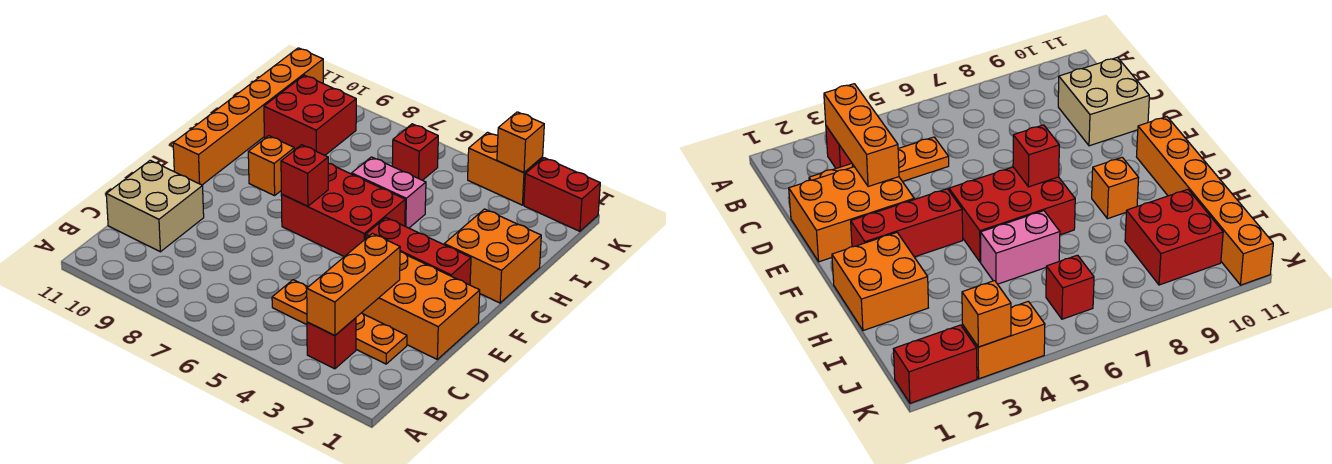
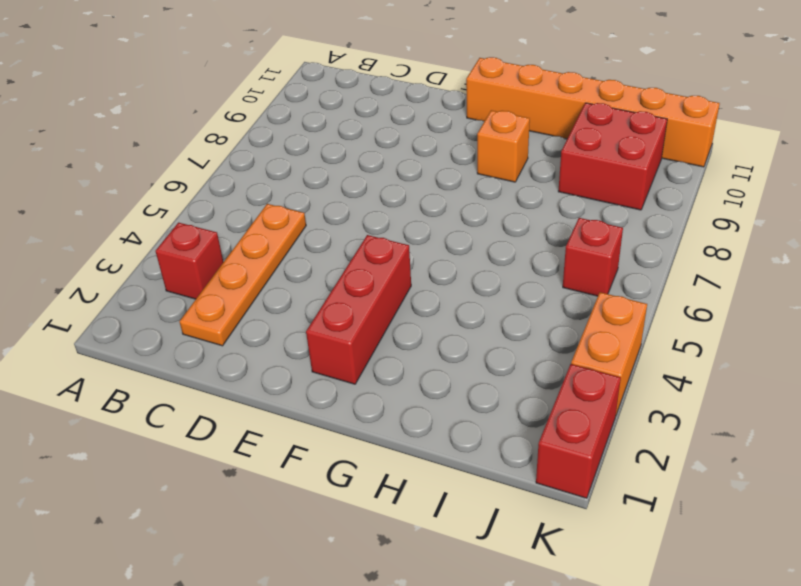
none -> tan brick C10:D11 level 1
none -> orange brick D1:E3 level 1
none -> red brick F5:G7 level 1

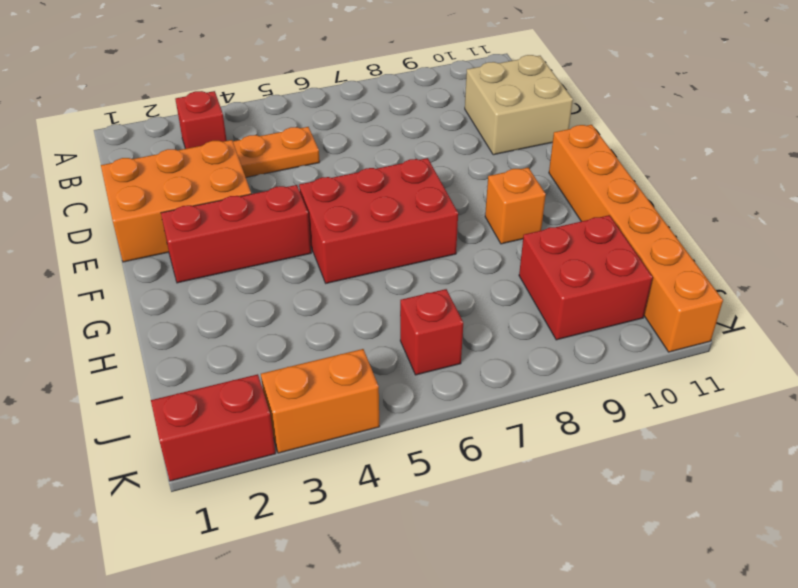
none -> orange brick G1:H2 level 1
none -> pink brick H5:H6 level 1
none -> orange brick B3:D3 level 2

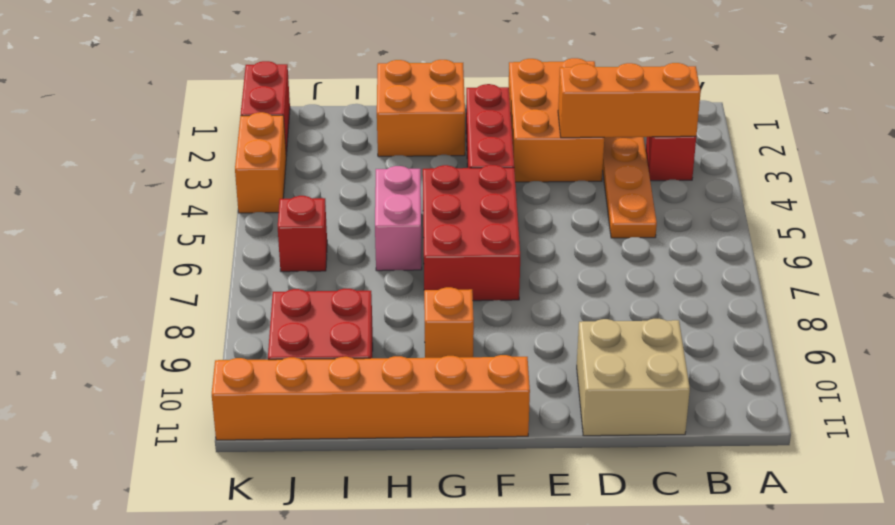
none -> red brick F7 level 2
none -> orange brick K3 level 2

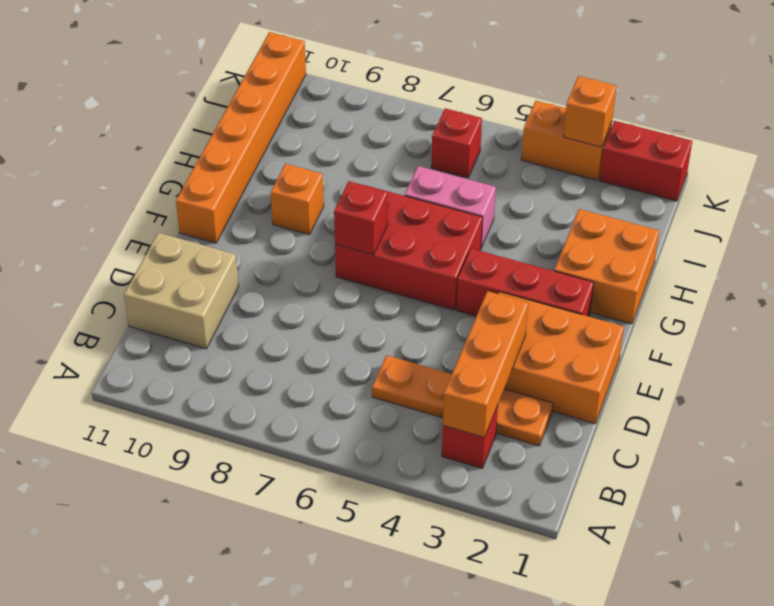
none -> red brick I9:J10 level 1

